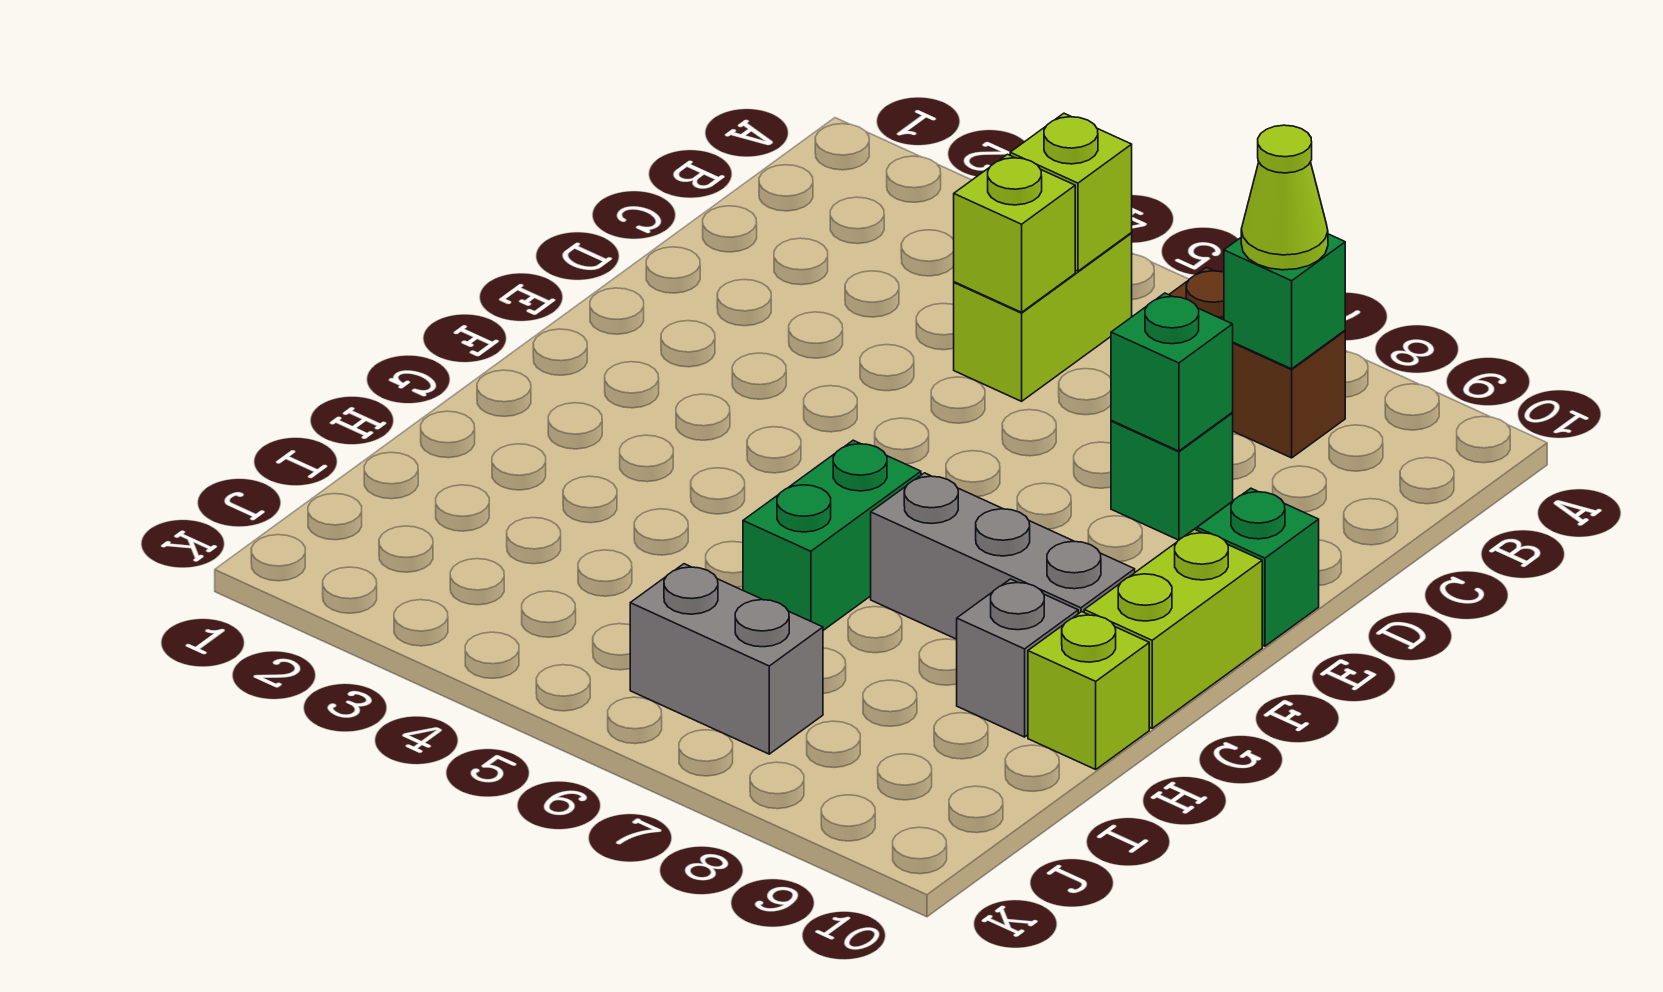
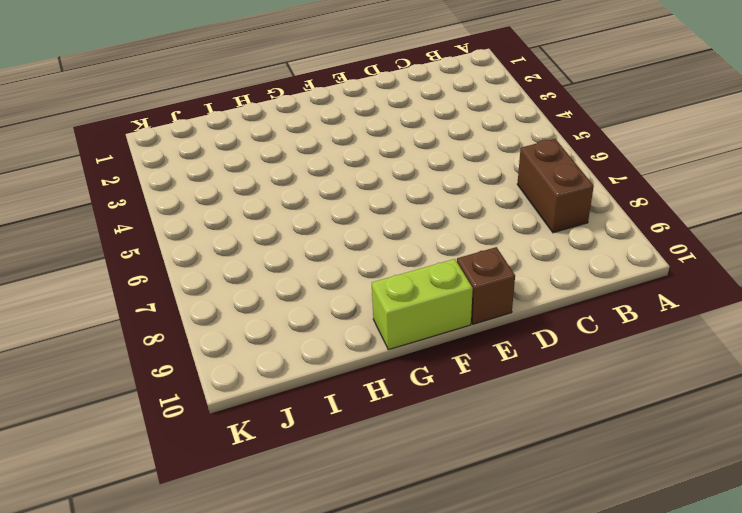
brown brick E10 level 1 -> green brick E10 level 1
none -> lime brick B5:C5 level 1
none -> green brick D8 level 1
none -> green brick G6:H6 level 1

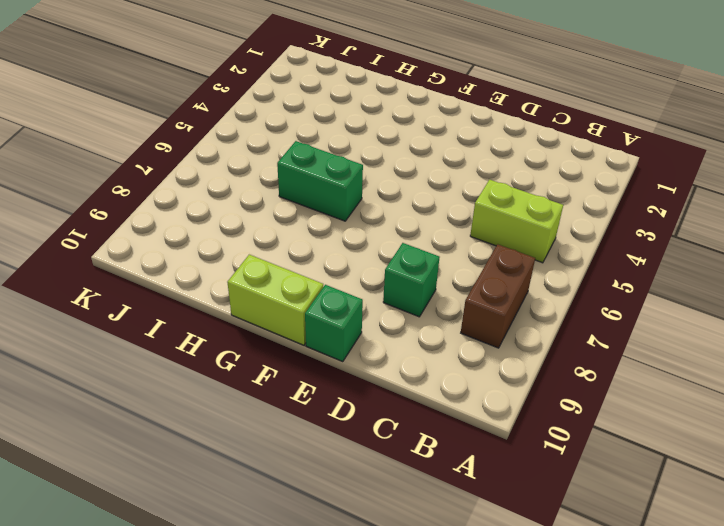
none -> grey brick G7:G9 level 1
none -> grey brick H9 level 1
none -> lime brick H10 level 1

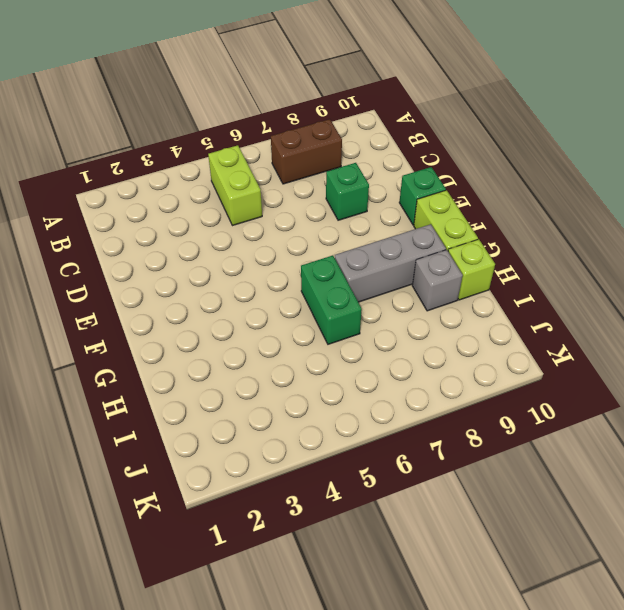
none -> grey brick J6:J7 level 1
none -> lime brick B5 level 2
none -> green brick B8 level 2

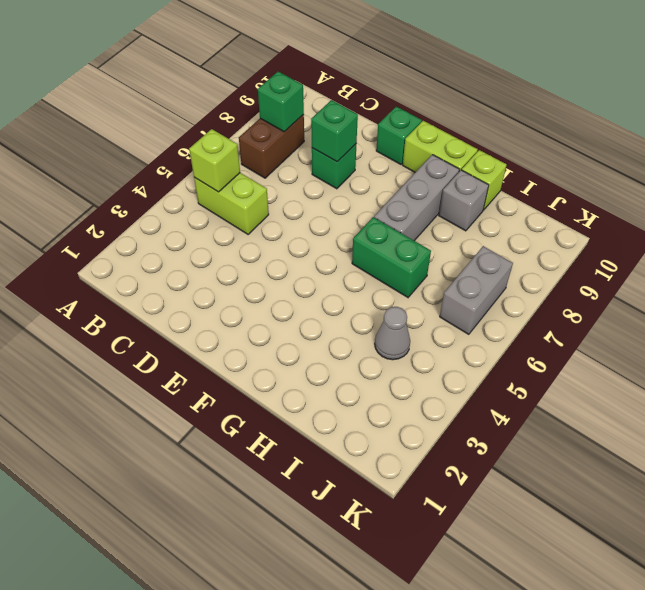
grey cone I4 level 1 -> none
none -> lime brick C5 level 2
none -> lime cone B8 level 3

